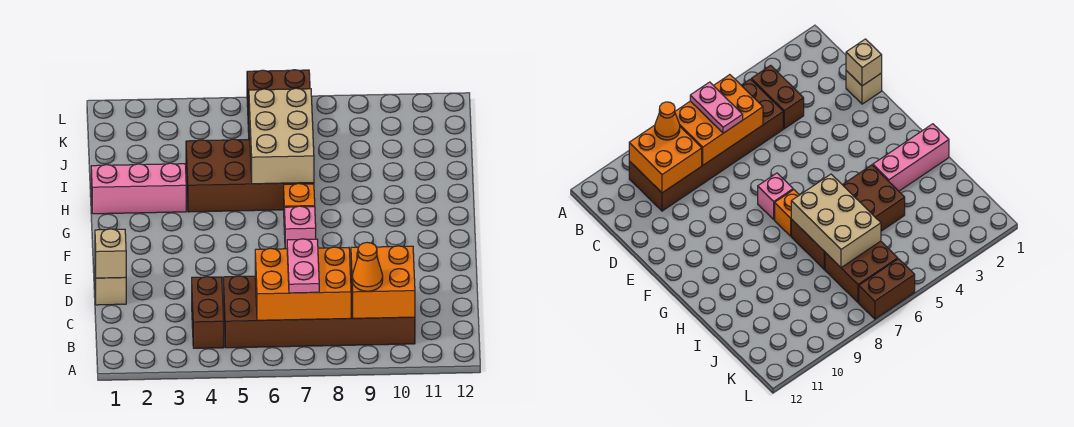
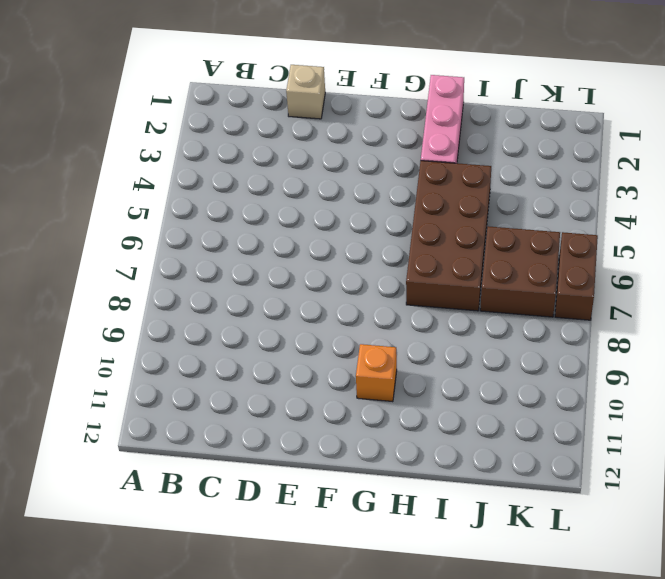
orange brick G10 level 1 -> orange brick G7 level 1
none -> brown brick B4:C4 level 1
none -> brown brick B5:C10 level 1
none -> pink brick F7 level 1

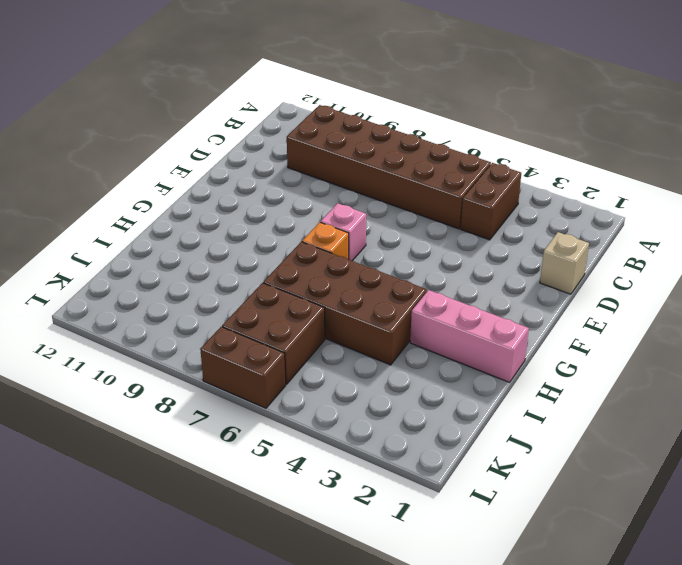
none -> orange brick B6:C8 level 2
none -> orange brick B9:C10 level 2
none -> tan brick D1 level 2

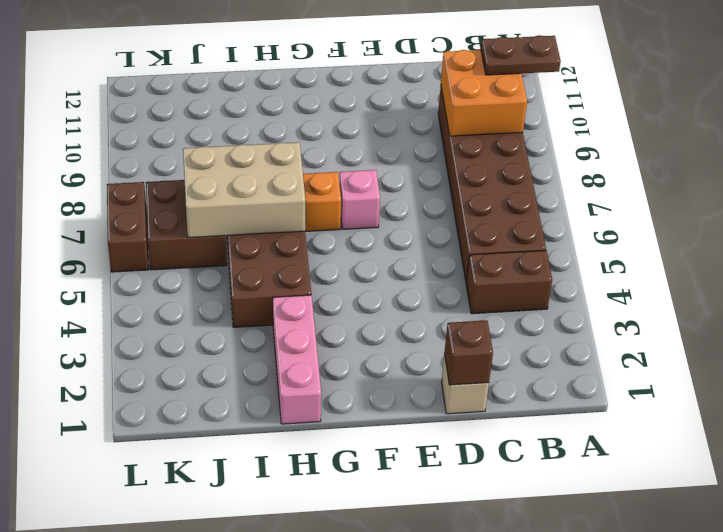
brown plate A10:B10 level 3 -> none
brown brick D1 level 2 -> tan brick D1 level 2
none -> orange brick B6:C8 level 2
none -> pink plate B7:C7 level 3
none -> orange cone B9 level 3

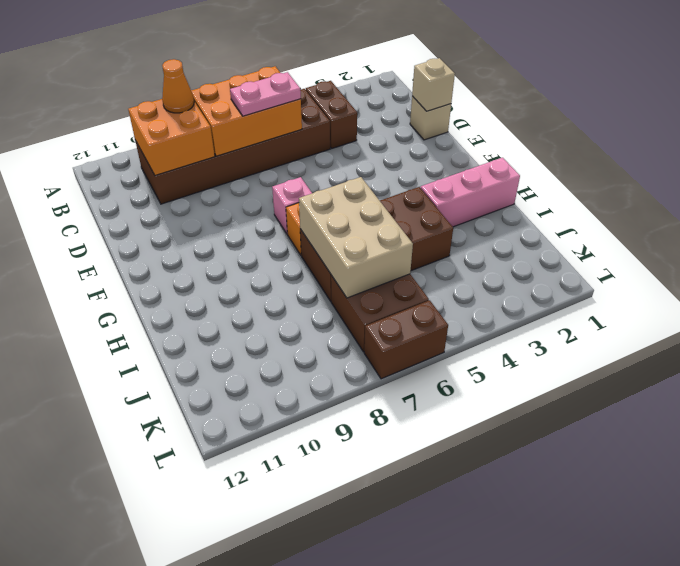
pink plate C6:C7 level 3 -> pink plate B7:C7 level 3

